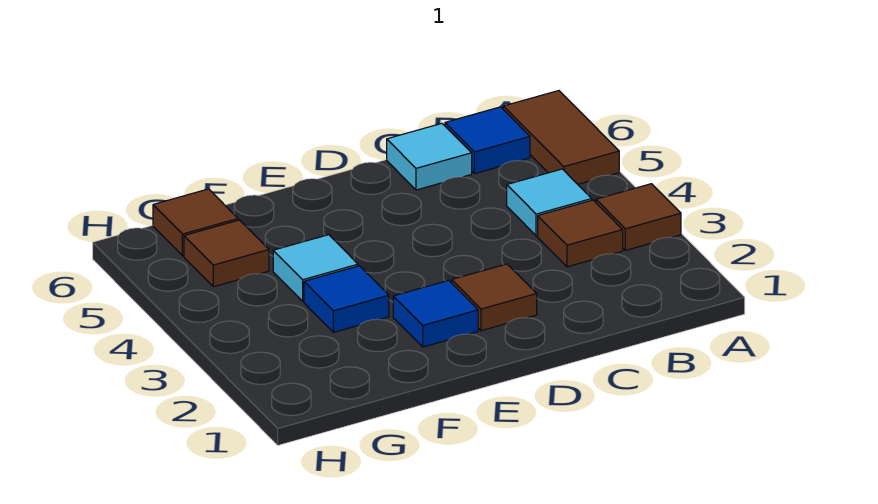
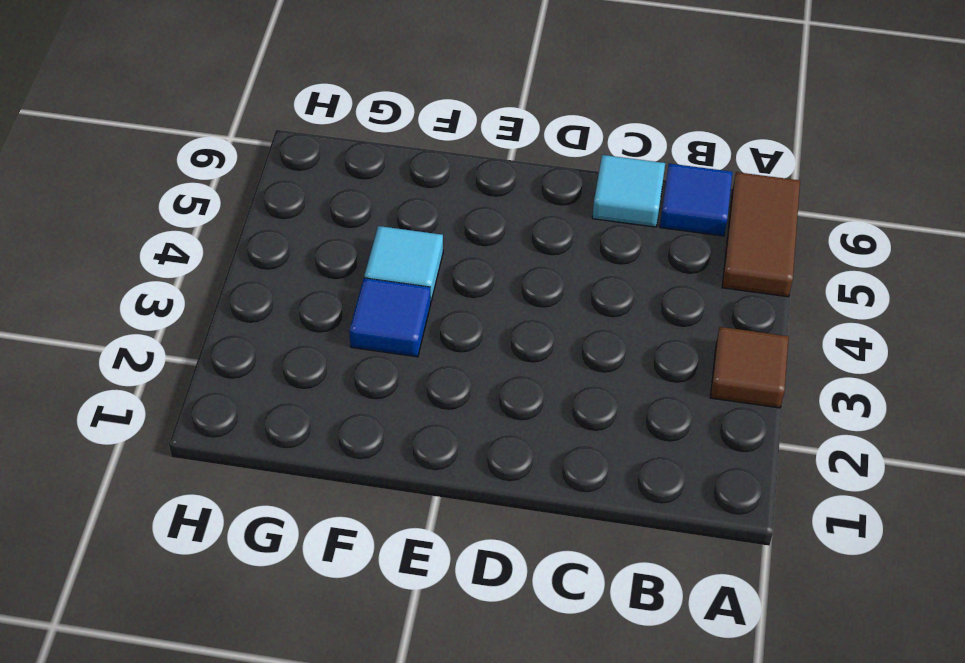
none -> brown tile B3 level 1
none -> cyan tile B4 level 1
none -> brown tile D2 level 1

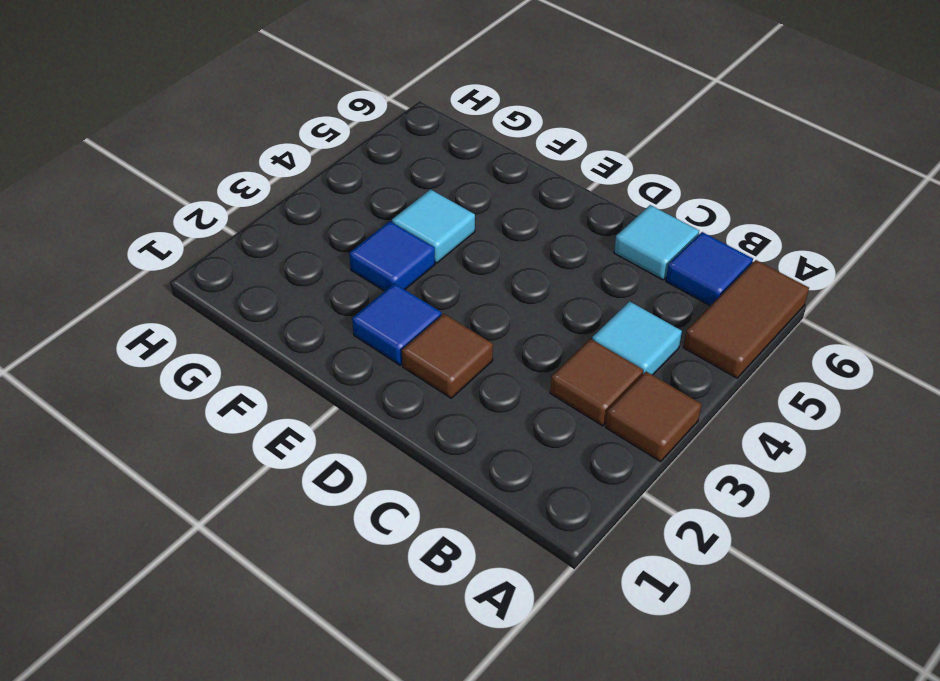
none -> brown tile G5 level 1
none -> brown tile G6 level 1

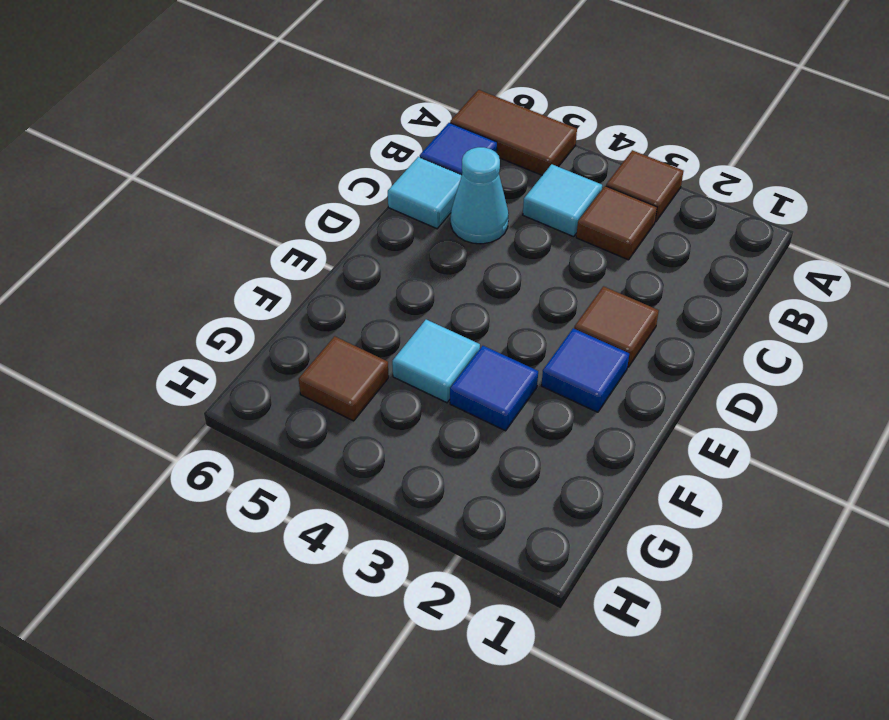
cyan cone C5 level 1 -> none
none -> brown tile G6 level 1

